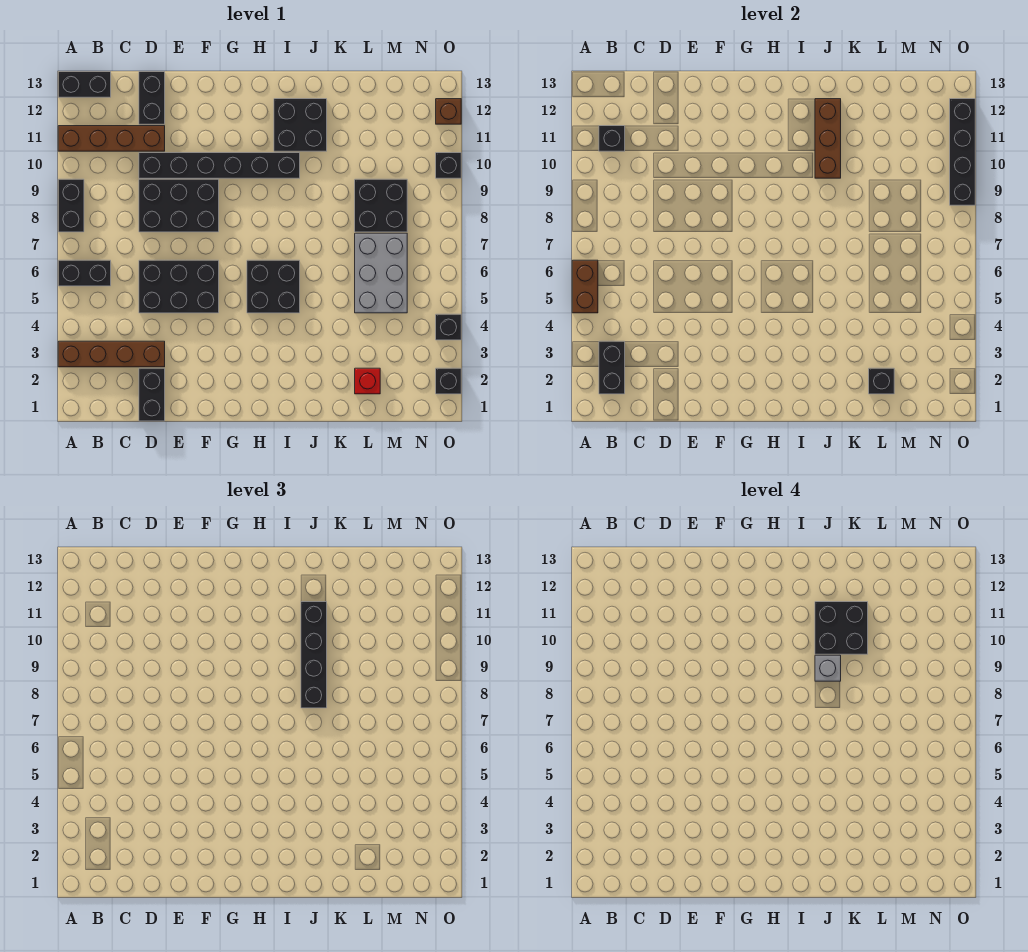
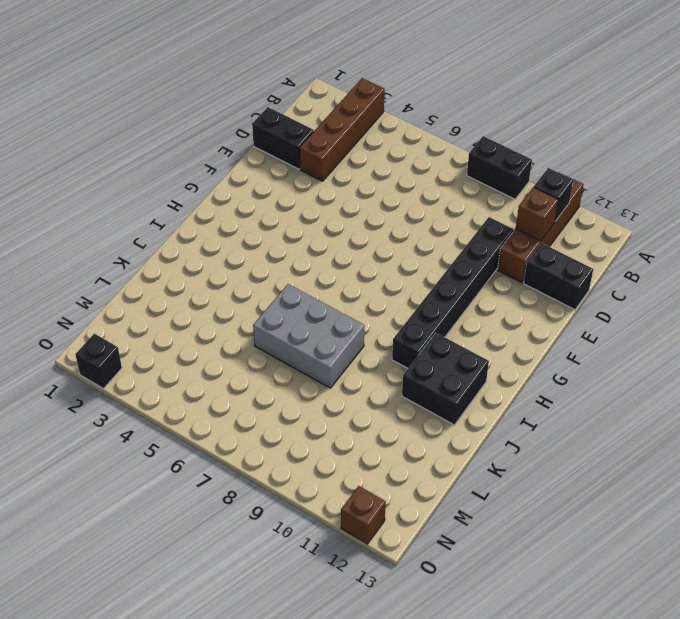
brown brick C11 level 2 -> none
grey brick J6:K8 level 1 -> grey brick L5:M7 level 1
none -> black brick A6:B6 level 1
none -> black brick A13:B13 level 1
none -> black brick D5:F6 level 1

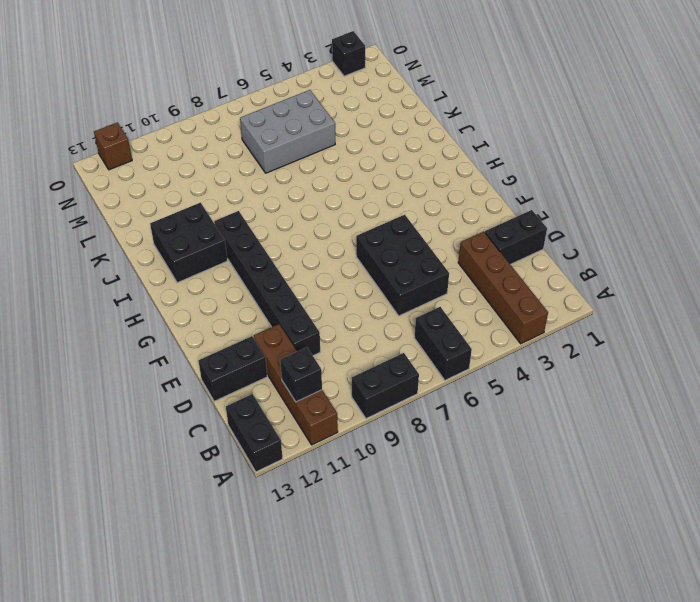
none -> black brick D8:F9 level 1
none -> black brick H5:I6 level 1
none -> red brick L2 level 1

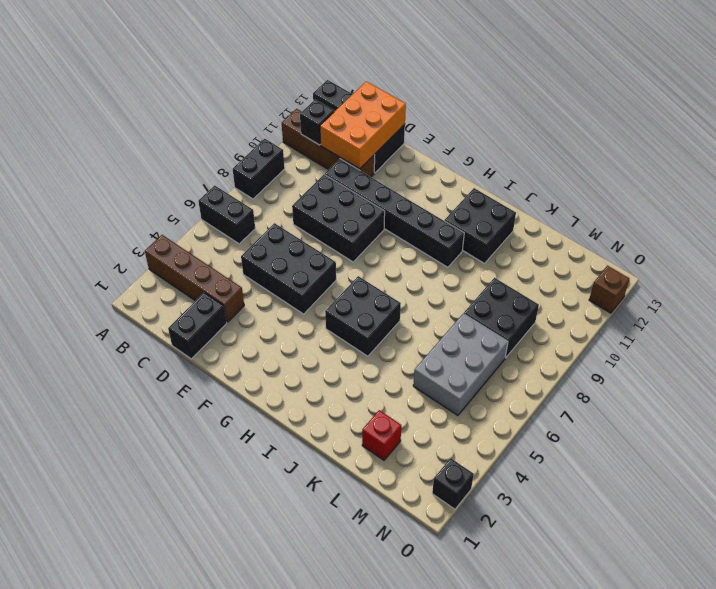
orange brick C11:D13 level 2 -> none
none -> black brick O4 level 1
none -> black brick O10 level 1
none -> brown brick A5:A6 level 2

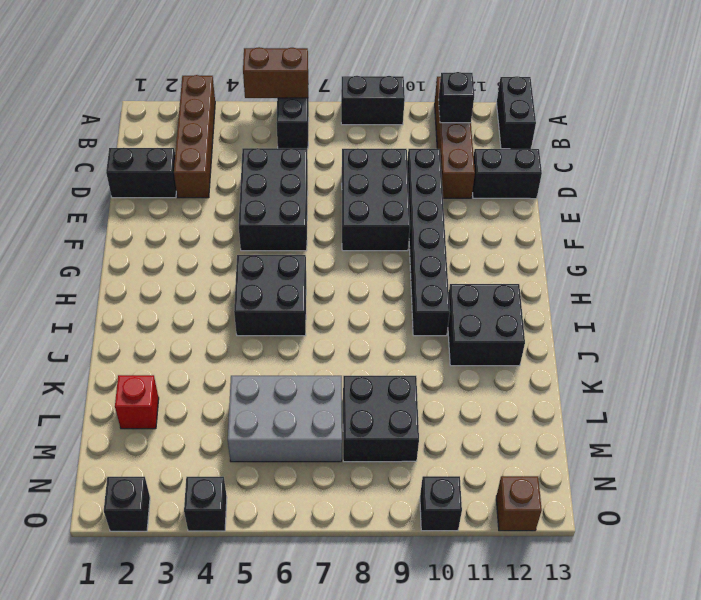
none -> black brick B2:B3 level 2
none -> brown brick J10:J12 level 2
none -> black brick L2 level 2

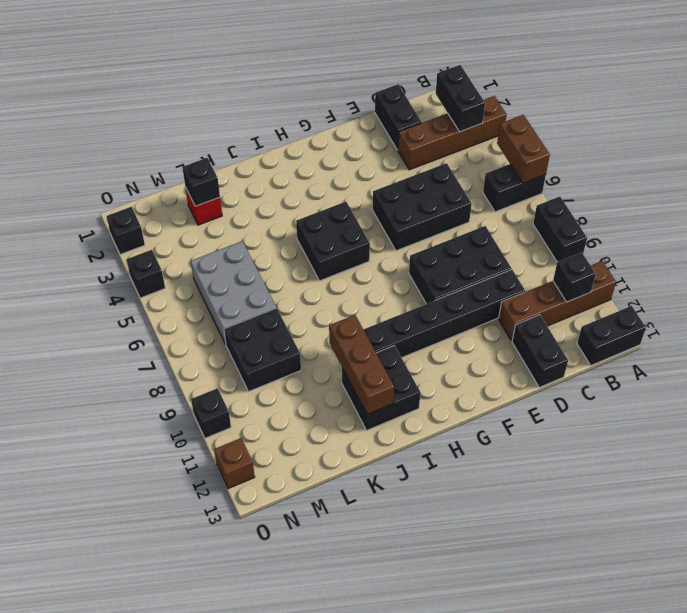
none -> black brick O9:O12 level 2
none -> black brick J8:J11 level 3
none -> grey brick J9 level 4

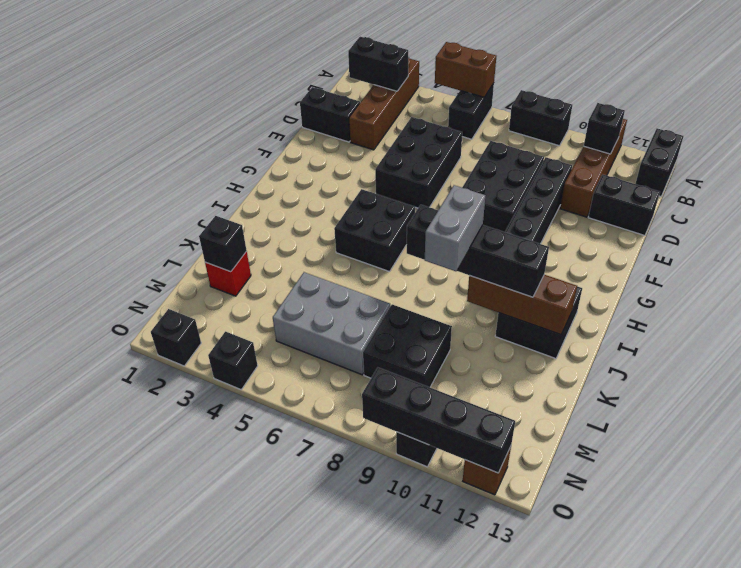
grey brick J9:K9 level 4 -> grey brick J9 level 4
none -> black brick J10:K11 level 4

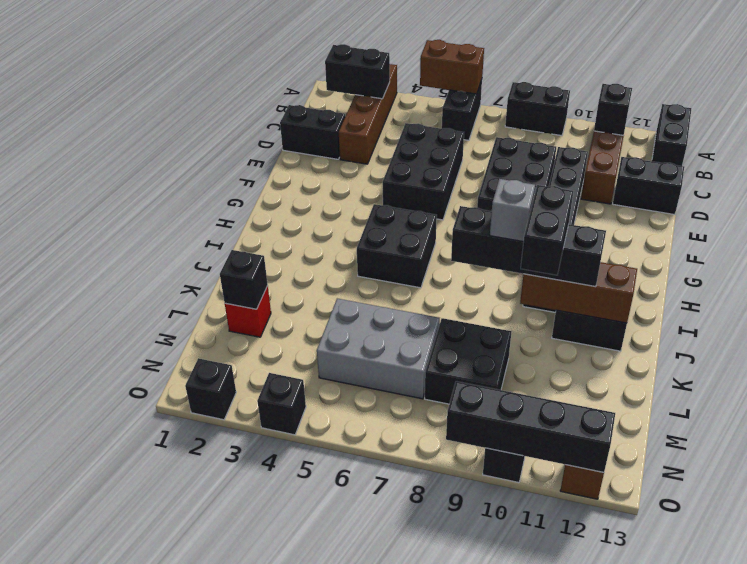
black brick J10:K10 level 4 -> black brick J10:K11 level 4

